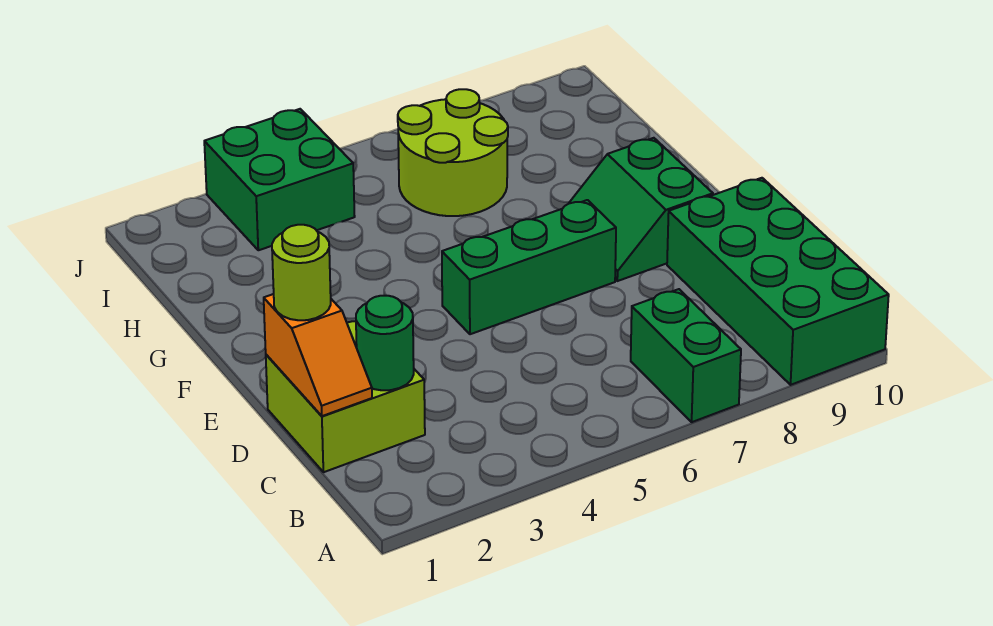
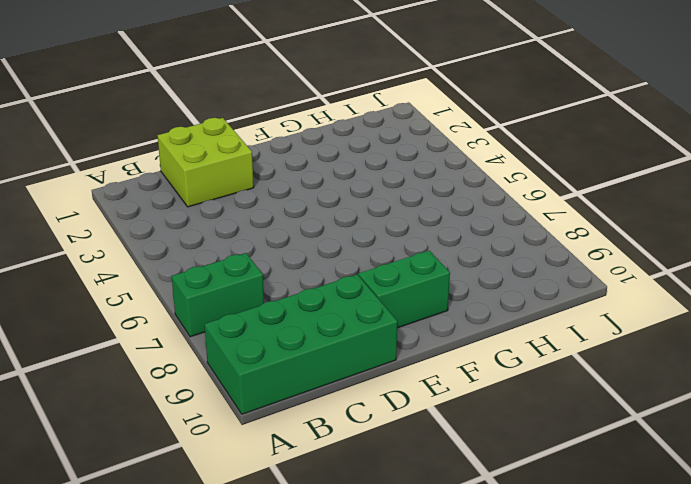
none -> green brick E5:E7 level 1
none -> lime round brick H6:I7 level 1

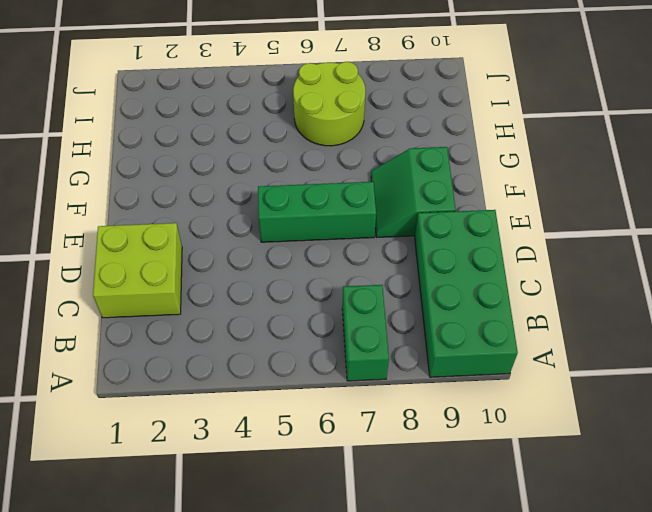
none -> green brick I3:J4 level 1
none -> orange slope C1:D1 level 2 top D

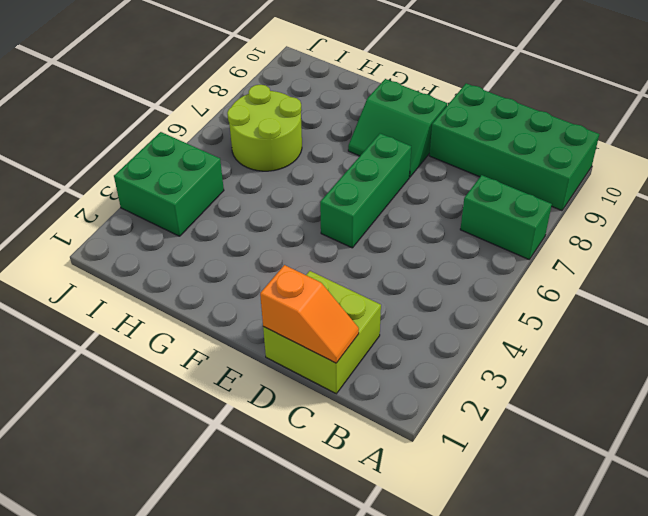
none -> green round brick C2 level 2
none -> lime round brick D1 level 3

